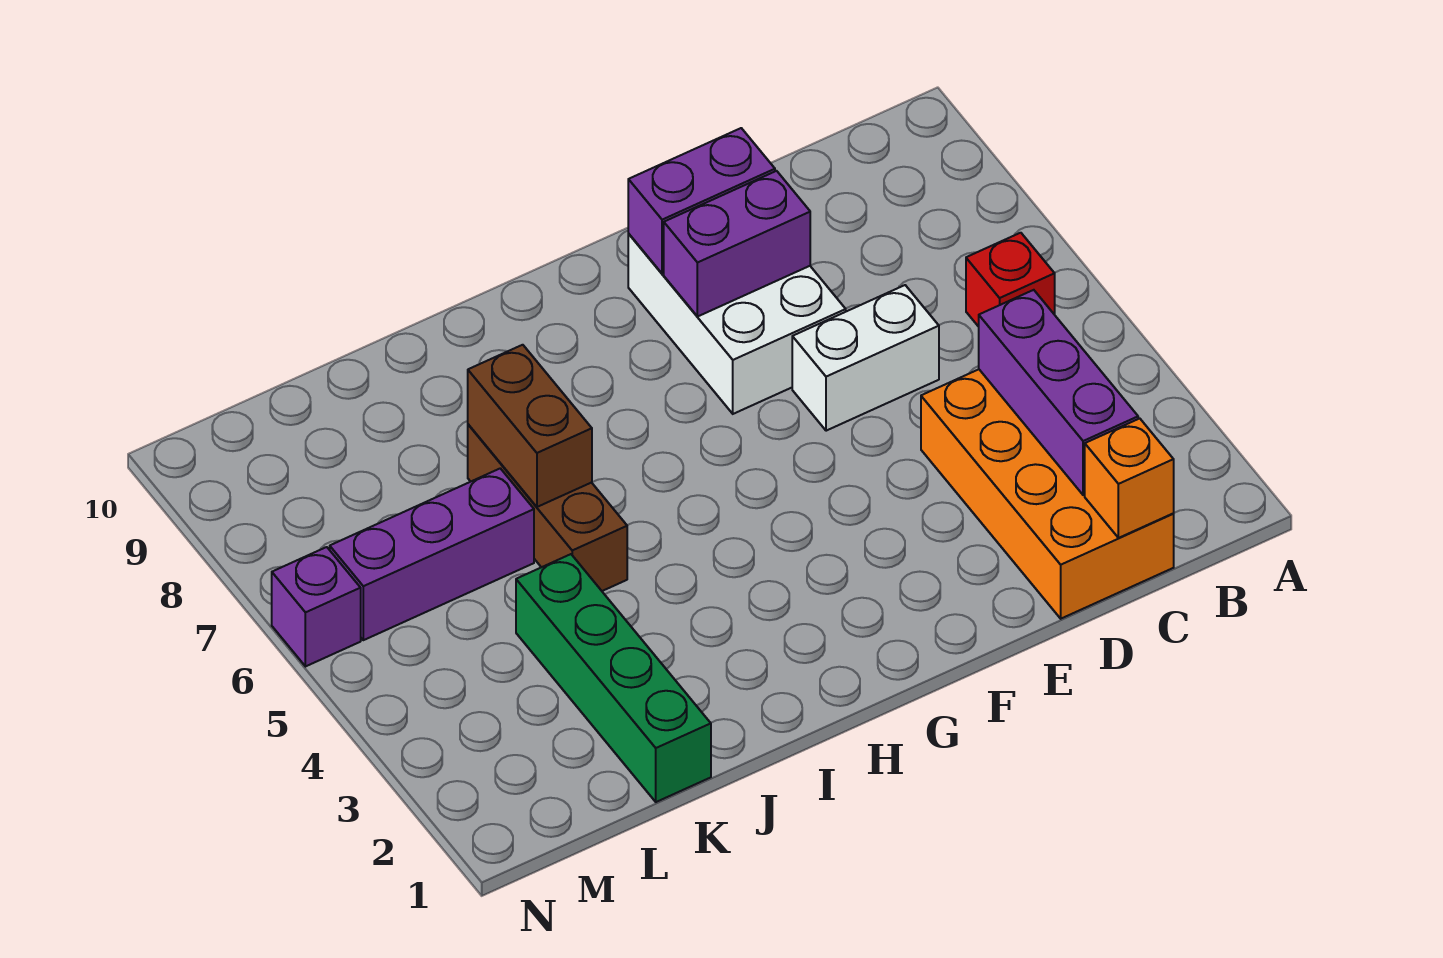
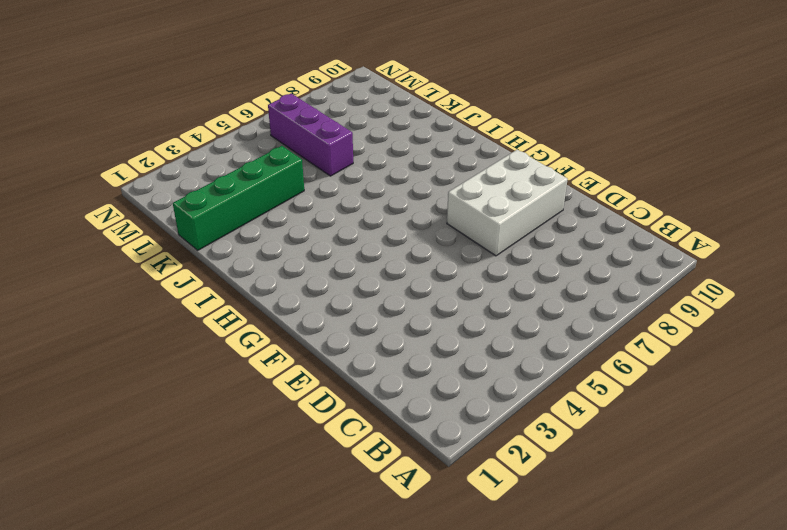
none -> red brick B6 level 1
none -> orange brick C1:D4 level 1
none -> white brick D6:E6 level 1

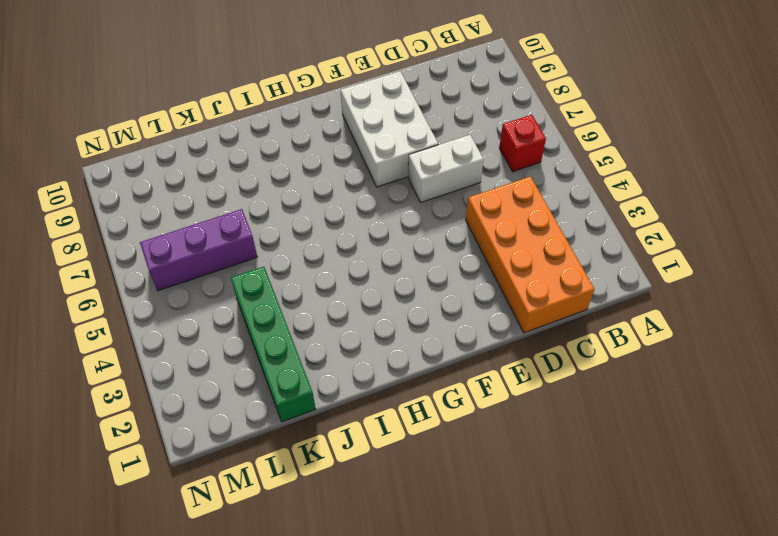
none -> brown brick J5:J7 level 1
none -> purple brick N6 level 1
none -> orange brick C1 level 2

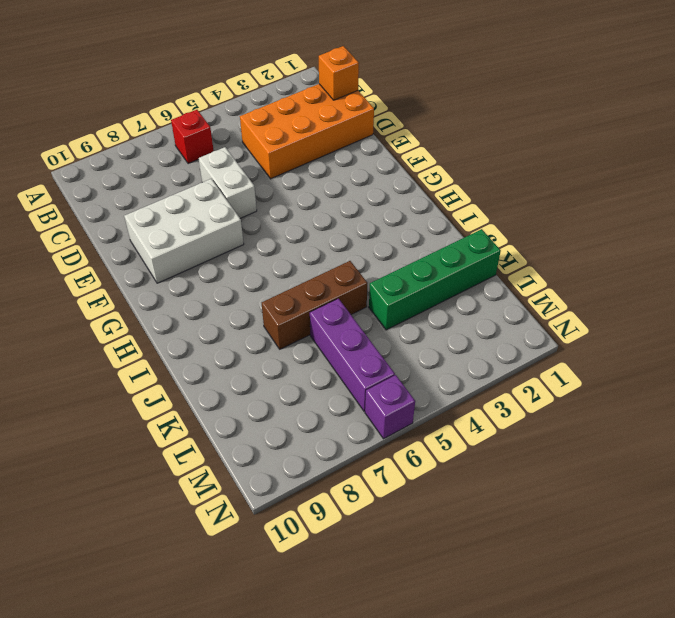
none -> purple brick C2:C4 level 2
none -> purple brick E8:F8 level 2
none -> purple brick E9:F9 level 2

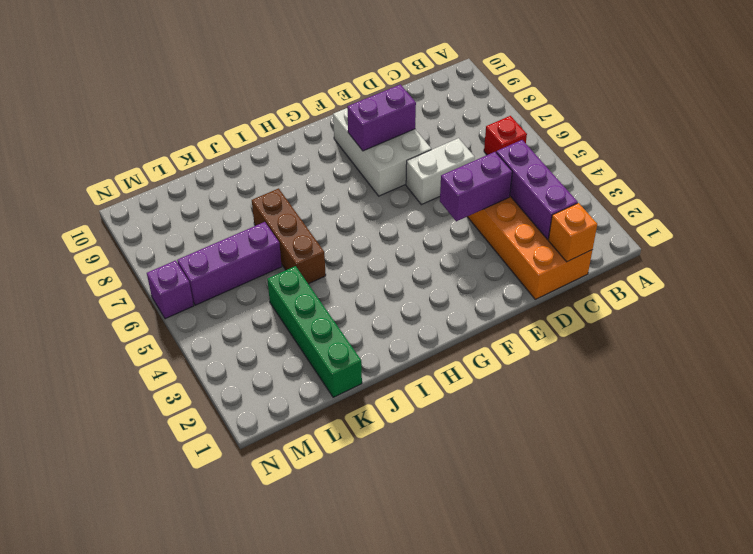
purple brick D4:E4 level 2 -> purple brick E9:F9 level 2
none -> brown brick J6:J7 level 2

